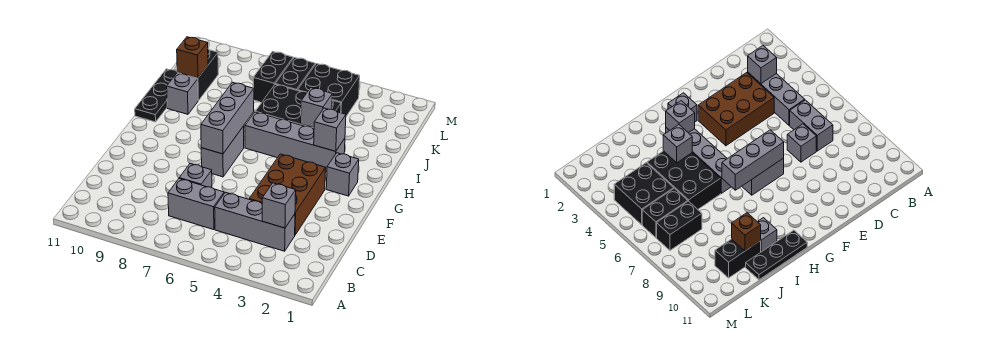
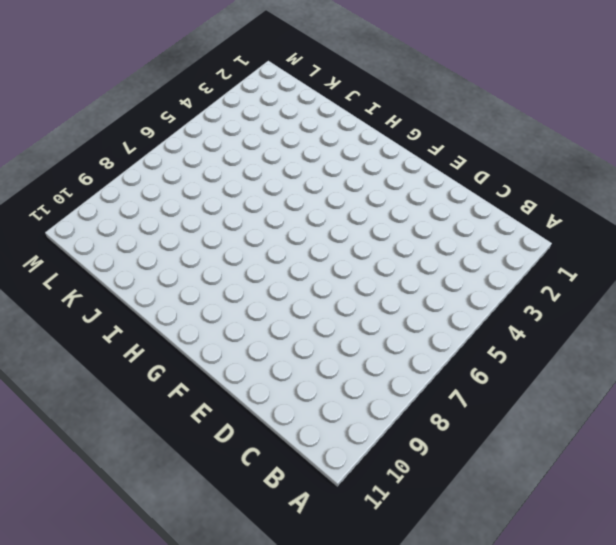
none -> grey brick C3:C5 level 1
none -> grey brick C6:C7 level 1
none -> brown brick D3:F4 level 1

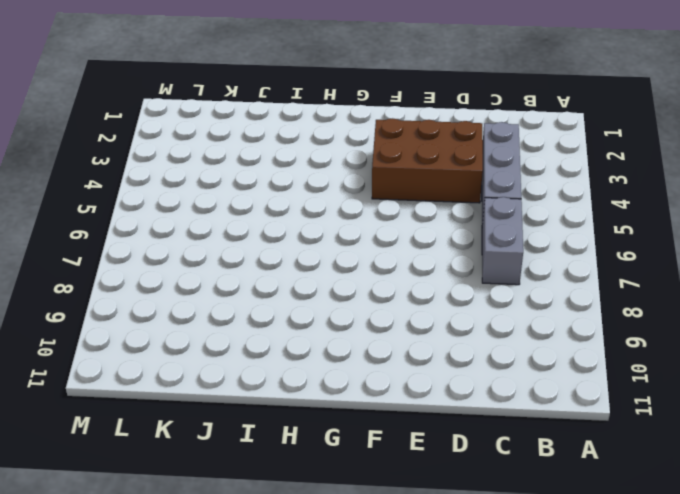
none -> grey brick D7 level 1
none -> grey brick F7:G7 level 1
none -> grey brick G2 level 1

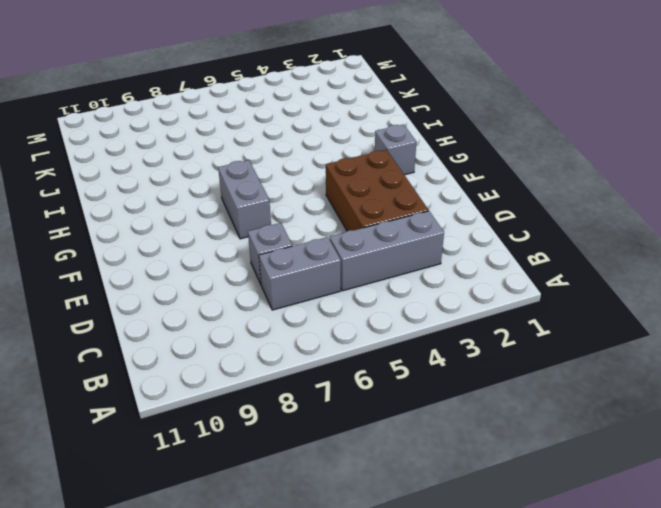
none -> grey brick H3:H6 level 1
none -> black plate H11:J11 level 1
none -> black brick I4:J6 level 1

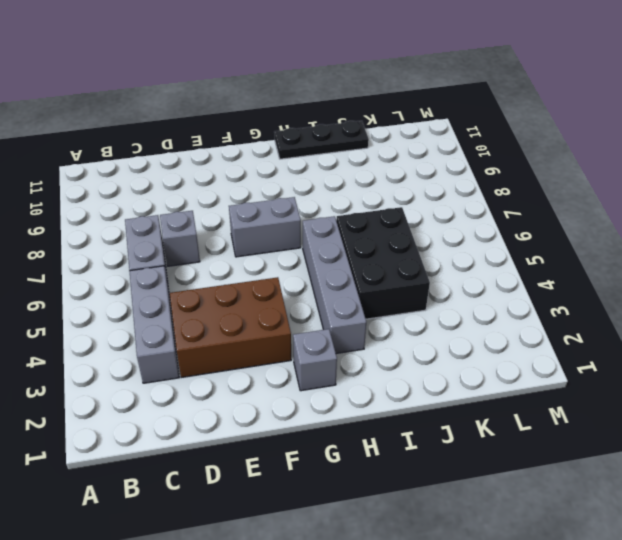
none -> grey brick I10 level 1
none -> black brick J10:K10 level 1
none -> black brick K4:L5 level 1

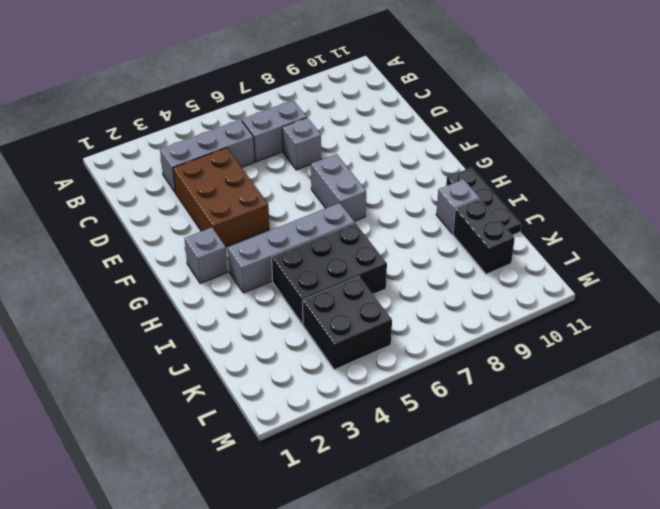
none -> black brick K6:L6 level 1
none -> black brick K7:L7 level 1
none -> grey brick C3 level 2

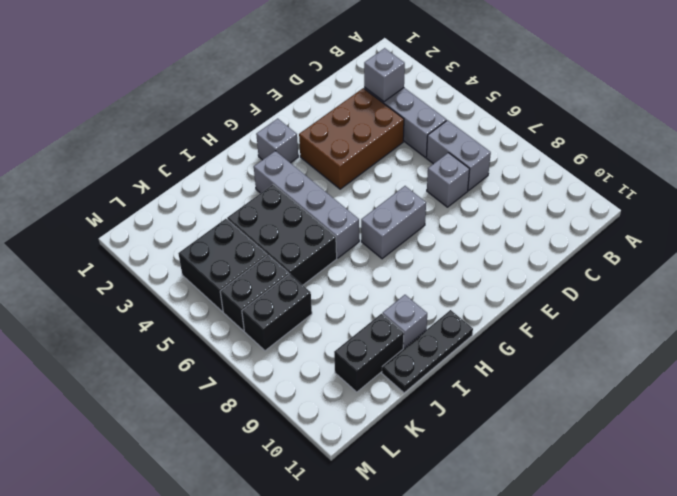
none -> grey brick F7:H7 level 2
none -> grey brick H3 level 2
none -> grey brick I4 level 2

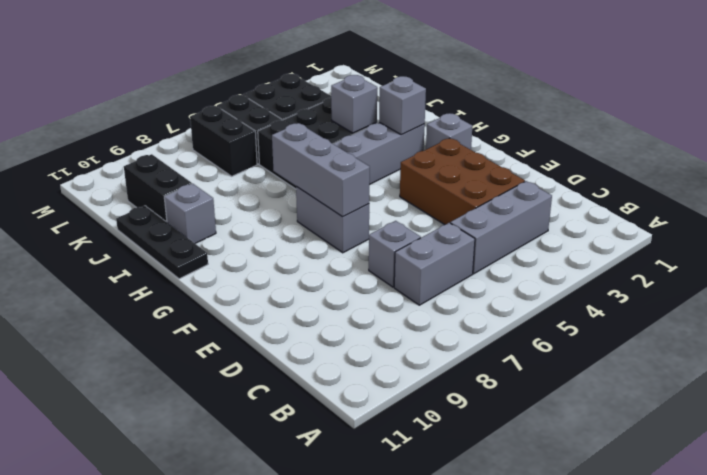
none -> grey brick C3 level 2
none -> brown brick J10 level 2

